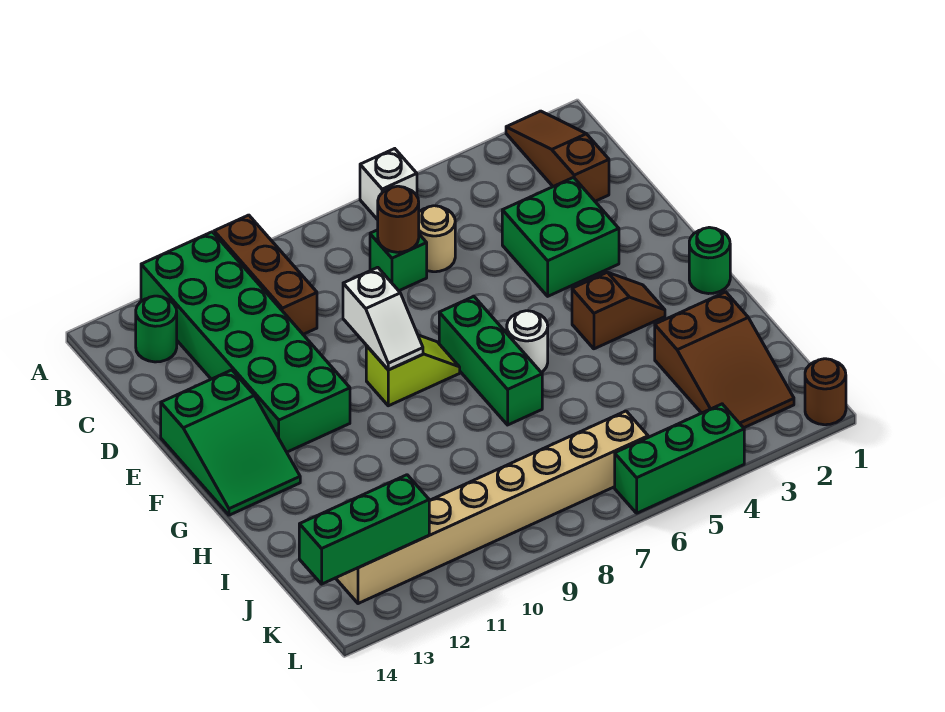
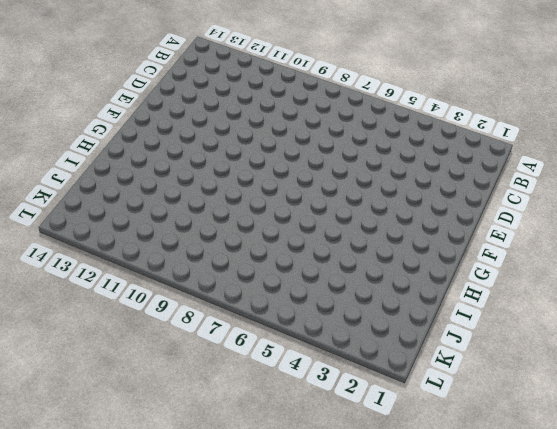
none -> brown slope A2:C2 level 1 top C
none -> white brick A6 level 1
none -> brown brick A10:C10 level 1

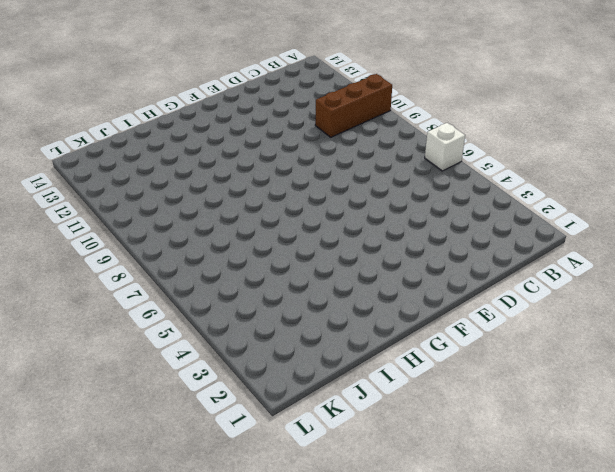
none -> brown slope A2:C2 level 1 top C
none -> green brick A11:F12 level 1
none -> green round brick B13 level 1

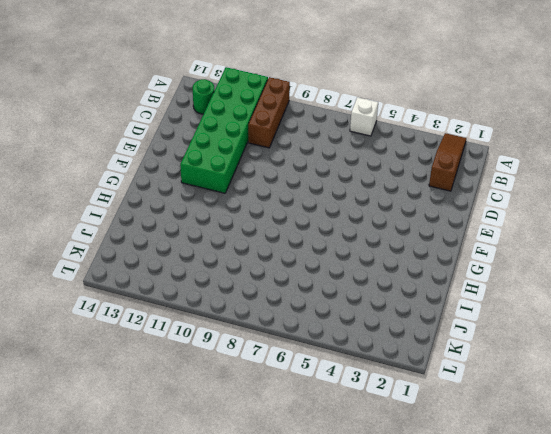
none -> tan round brick C6 level 1
none -> green brick C7 level 1
none -> green brick D3:E4 level 1

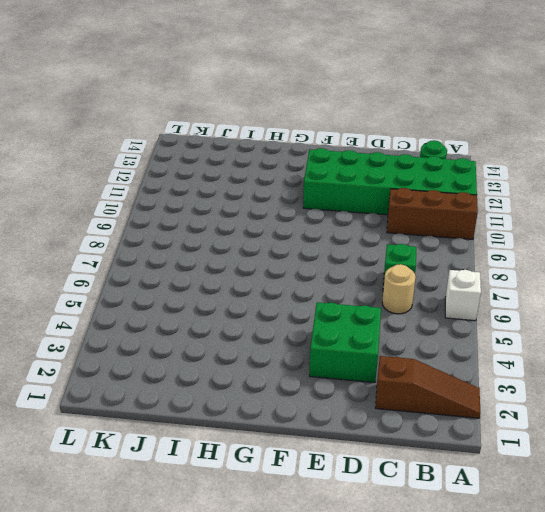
none -> green slope E13:G14 level 1 top E
none -> green brick F7:H7 level 1
none -> lime slope F8:F9 level 1 top 9

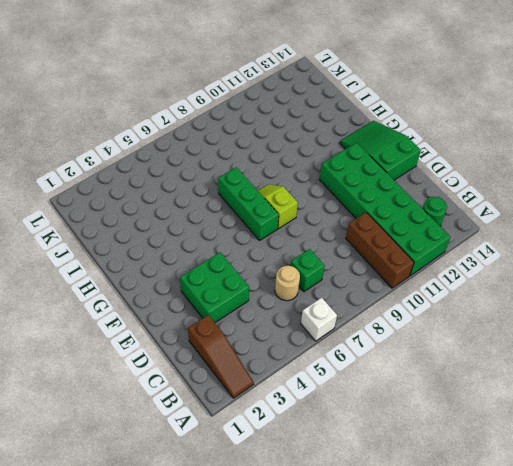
lime slope F8:G8 level 1 top F -> lime slope F8:F9 level 1 top 9
none -> green round brick G1 level 1
none -> brown slope G3:G4 level 1 top 4
none -> white round brick G6 level 1

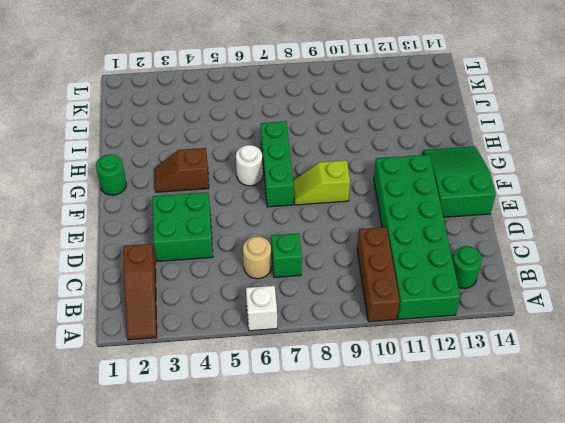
none -> brown slope I2:K3 level 1 top I
none -> tan brick K6:K13 level 1
none -> brown round brick L1 level 1

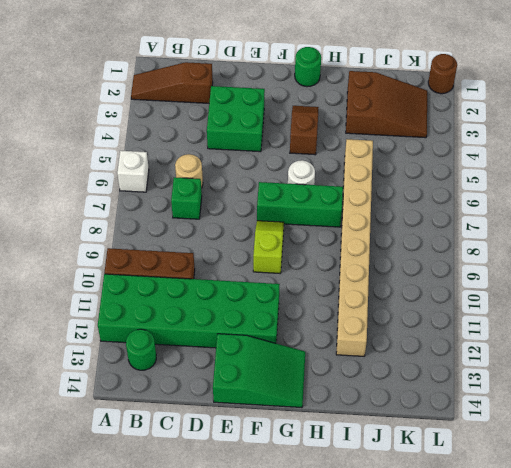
tan brick I5:I12 level 1 -> tan brick K6:K13 level 1
none -> green brick L4:L6 level 1
none -> brown round brick C7 level 2
none -> white slope E9:F9 level 2 top E

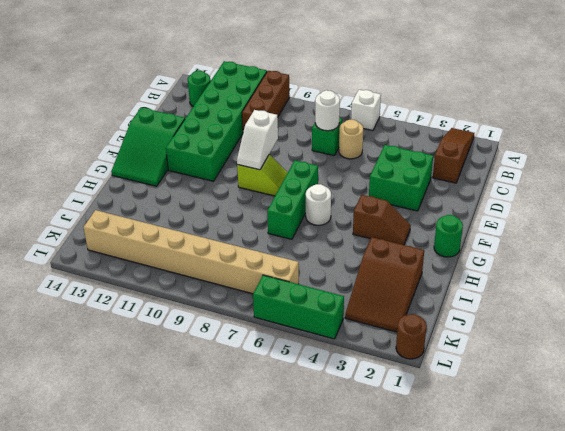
white round brick C7 level 2 -> brown round brick C7 level 2
none -> green brick K12:K14 level 2

